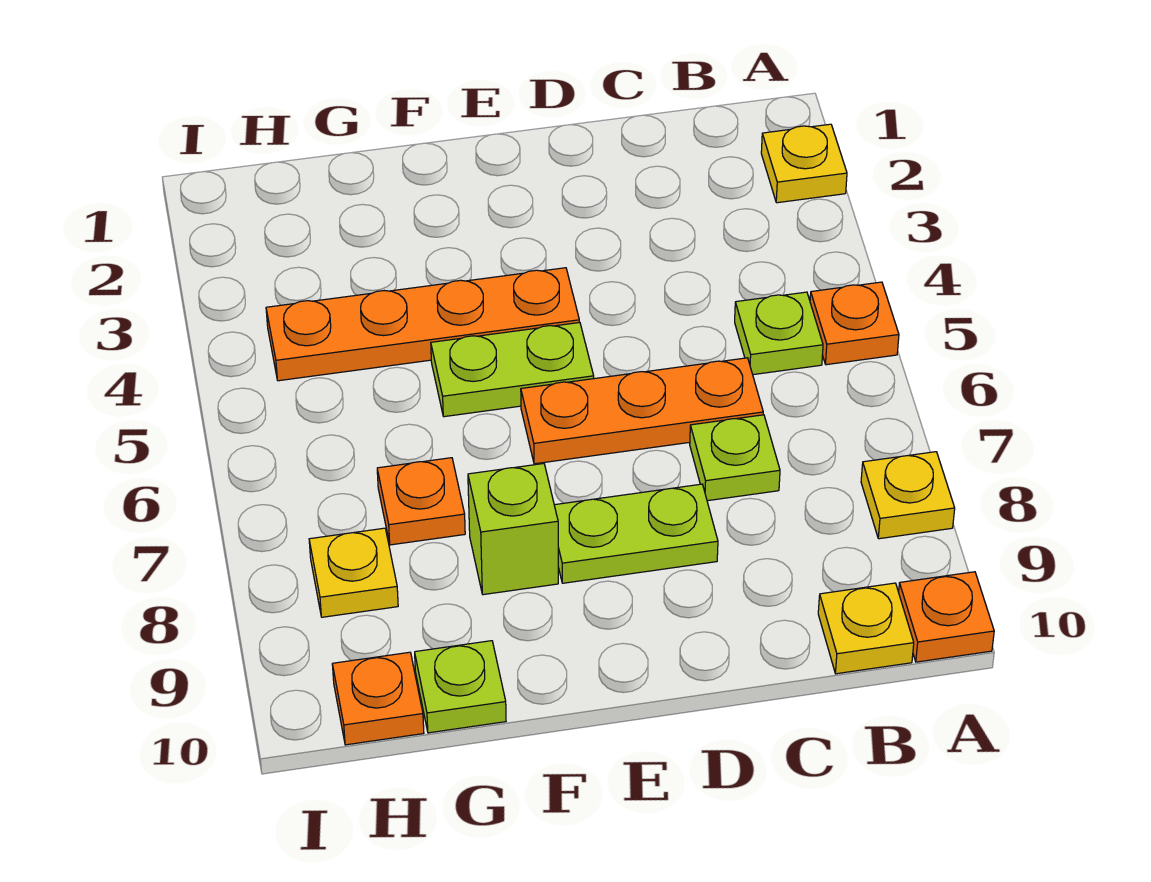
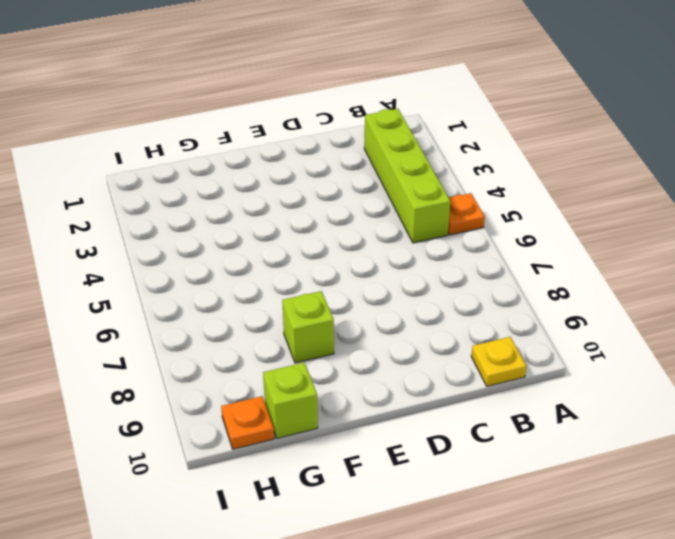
lime brick B2:B5 level 1 -> lime plate B5 level 1
lime brick G10 level 1 -> lime plate G10 level 1
none -> yellow plate A2 level 1
none -> yellow plate A8 level 1
none -> orange plate A10 level 1

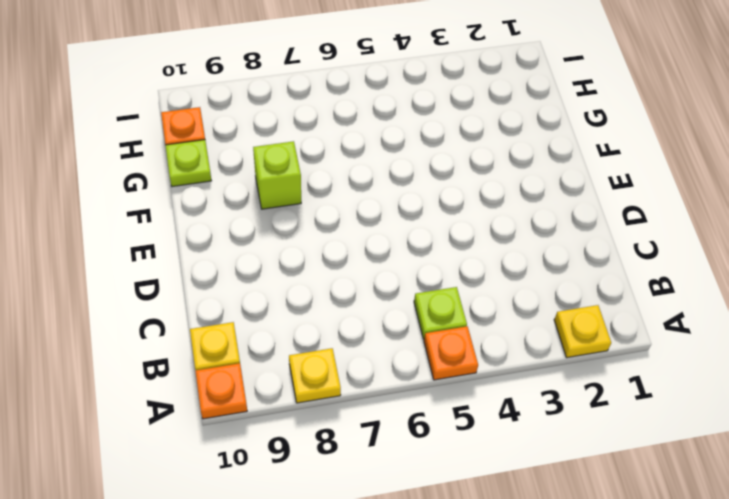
none -> orange plate C6:E6 level 1
none -> lime plate C7 level 1
none -> lime plate D8:E8 level 1

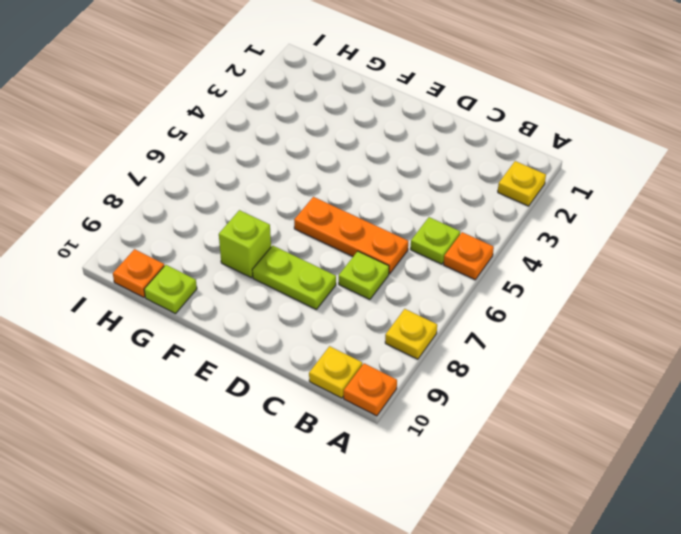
none -> orange plate E4:H4 level 1
none -> lime plate E5:F5 level 1
none -> orange plate G7 level 1

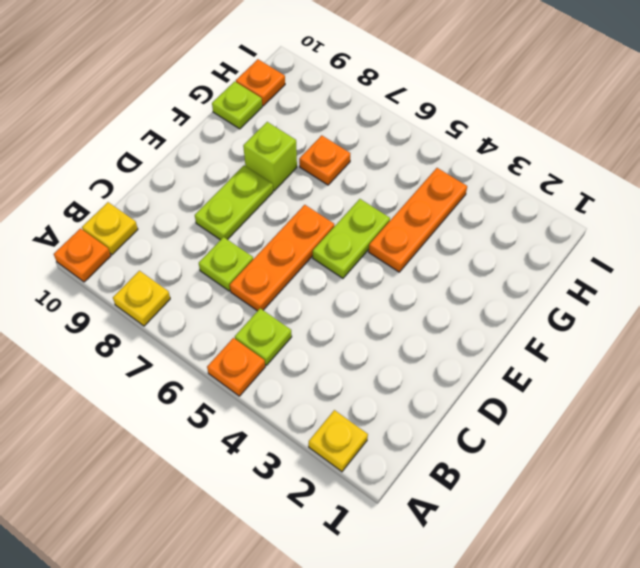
orange plate F4:H4 level 1 -> orange plate E4:H4 level 1
none -> yellow plate H8 level 1

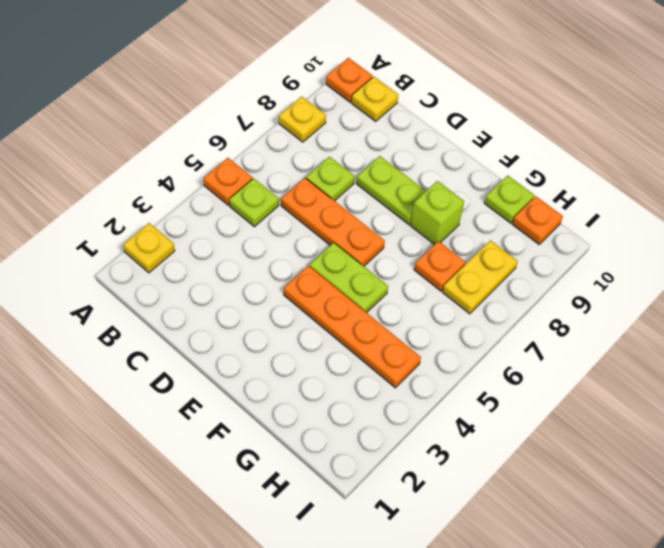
yellow plate H7:H8 level 1 -> yellow plate H8 level 1

